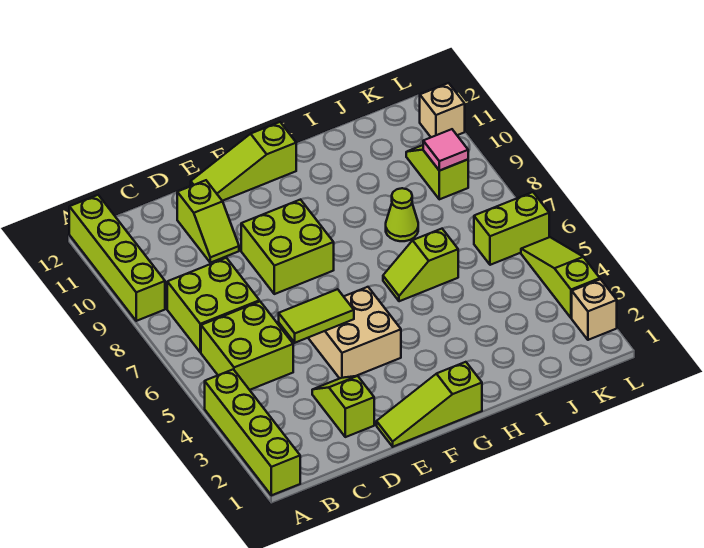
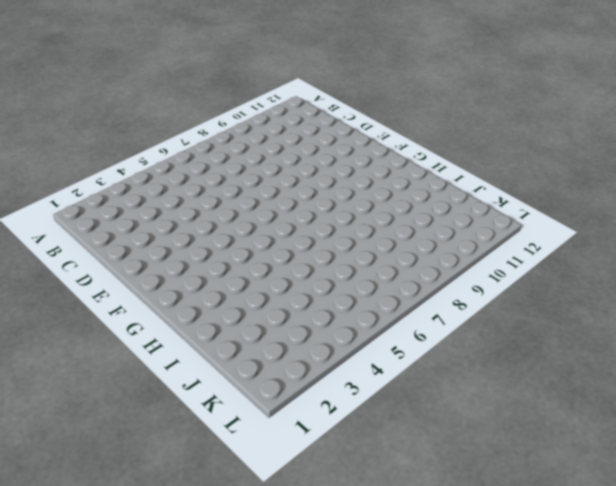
none -> lime brick A1:A4 level 1
none -> lime brick A9:A12 level 1
none -> lime brick B5:C6 level 1

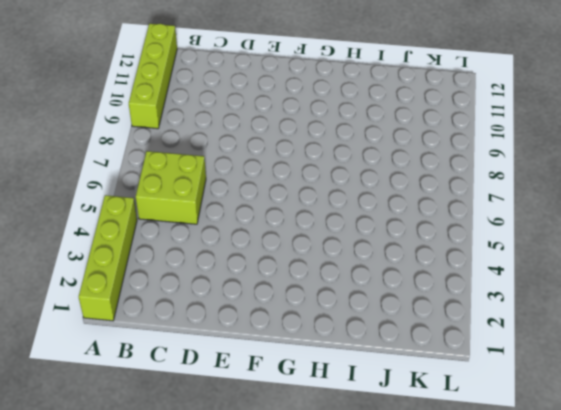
none -> lime brick B7:C8 level 1
none -> lime slope D2:D3 level 1 top 2
none -> lime slope D10:D11 level 1 top 11

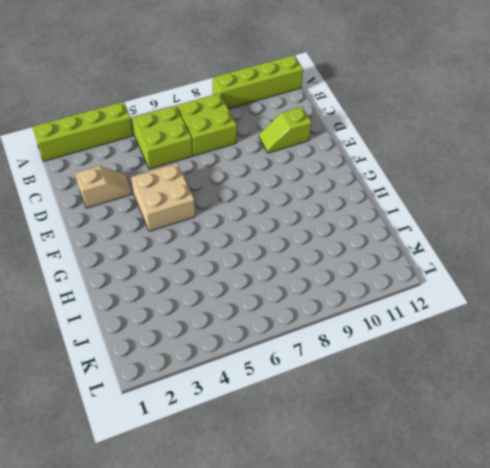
tan slope D2:D3 level 1 top 2 -> lime slope D2:D3 level 1 top 2
none -> lime slope E1:G1 level 1 top G
none -> lime brick E8:F9 level 1
none -> lime slope E12:G12 level 1 top G

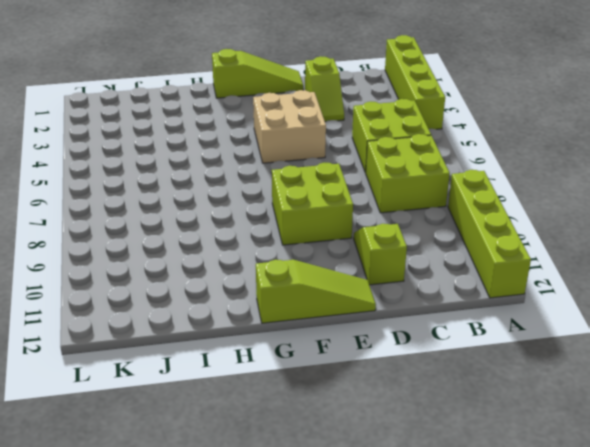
none -> lime slope H6:I6 level 1 top I
none -> lime cone I8 level 1
none -> lime brick K6:L6 level 1

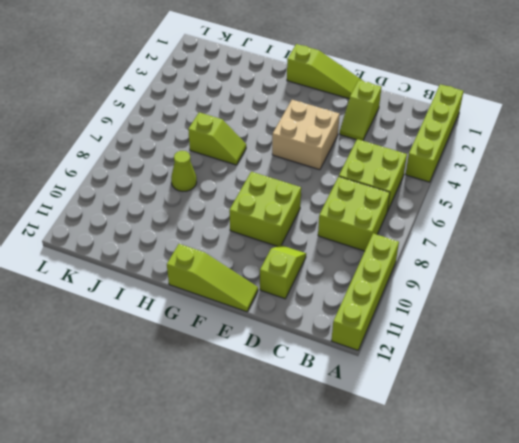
none -> lime brick K6:L6 level 1
none -> lime slope K9:K10 level 1 top 9
none -> tan brick L2 level 1

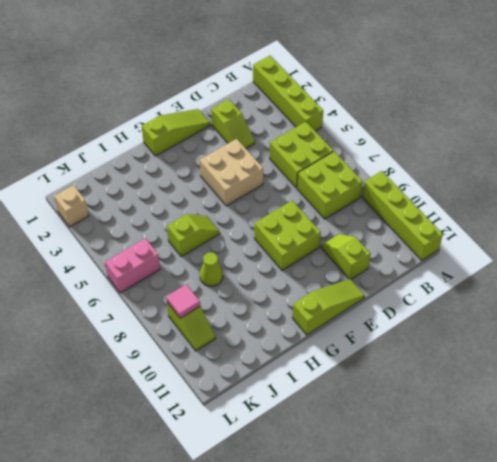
pink brick K6:L6 level 1 -> lime brick K6:L6 level 1
none -> lime slope L3:L5 level 1 top 3
none -> tan brick L11 level 1
none -> lime tile D5:E5 level 2

